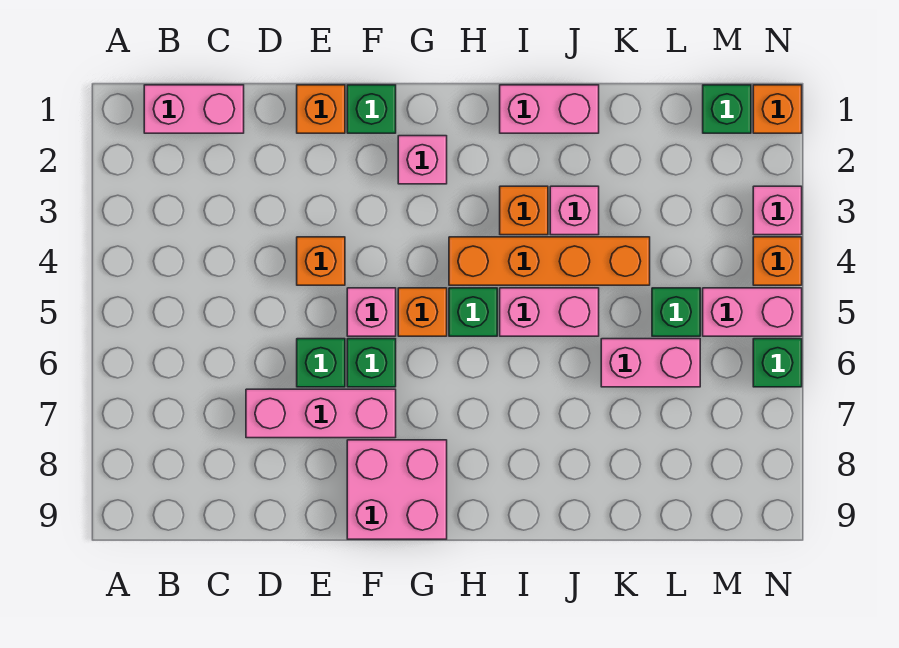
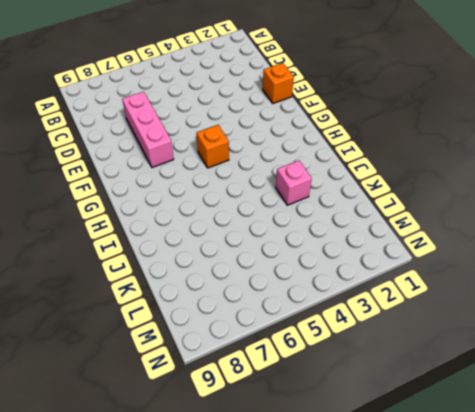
none -> pink brick B1:C1 level 1
none -> orange brick E4 level 1
none -> green brick E6 level 1

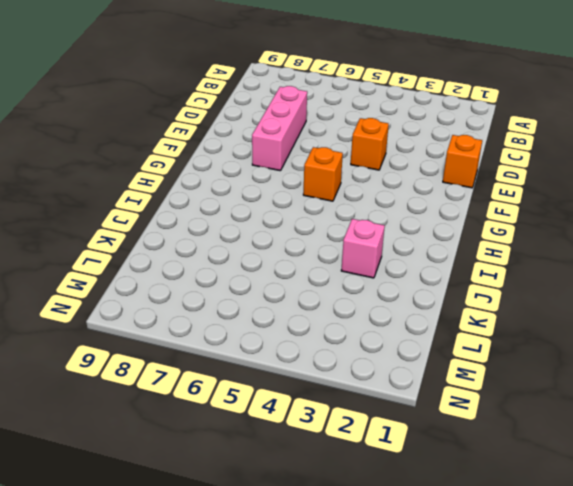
none -> pink brick B1:C1 level 1
none -> green brick E6 level 1
none -> green brick F1 level 1

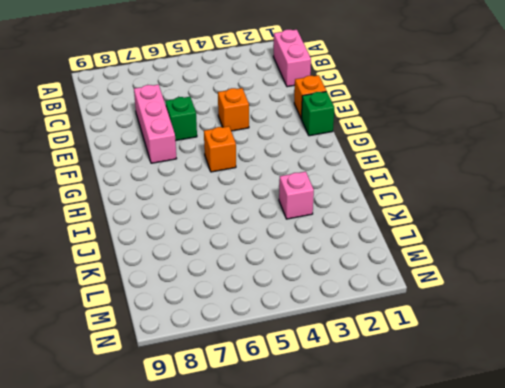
none -> pink brick F5 level 1
none -> green brick F6 level 1
none -> pink brick F8:G9 level 1

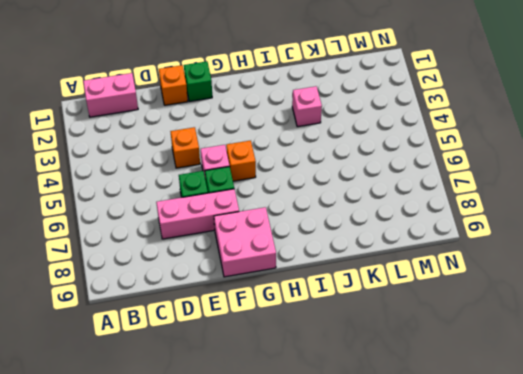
none -> pink brick G2 level 1
none -> orange brick H4:K4 level 1
none -> green brick H5 level 1

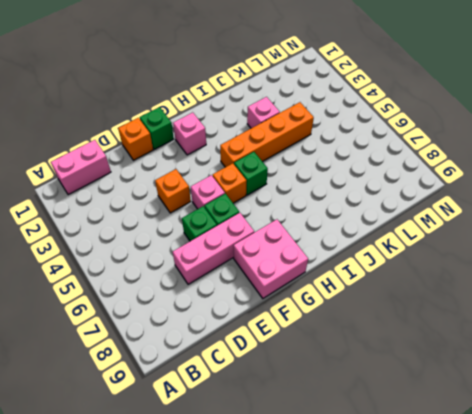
none -> pink brick I1:J1 level 1
none -> orange brick I3 level 1
none -> pink brick I5:J5 level 1

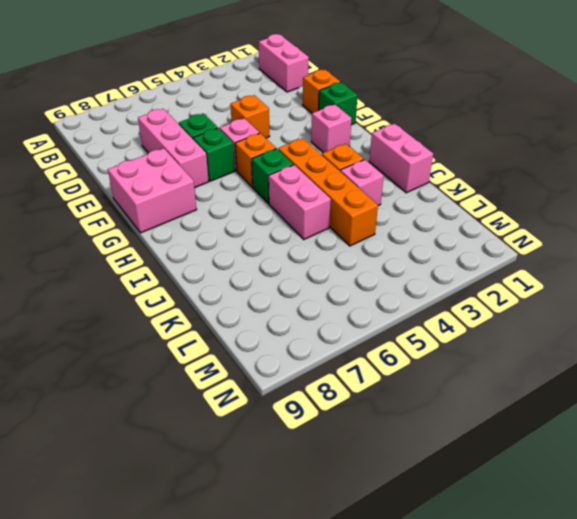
none -> pink brick K6:L6 level 1
none -> green brick L5 level 1
none -> green brick M1 level 1

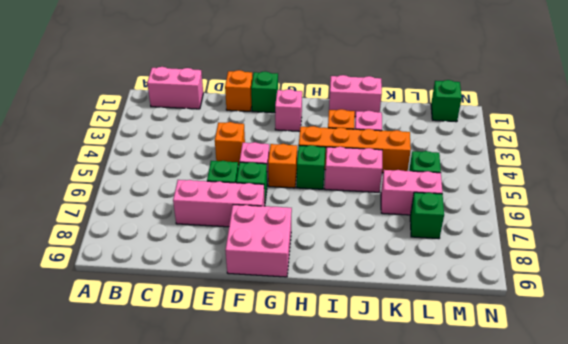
green brick L7 level 1 -> green brick N6 level 1
none -> pink brick M5:N5 level 1
none -> orange brick N1 level 1
none -> pink brick N3 level 1

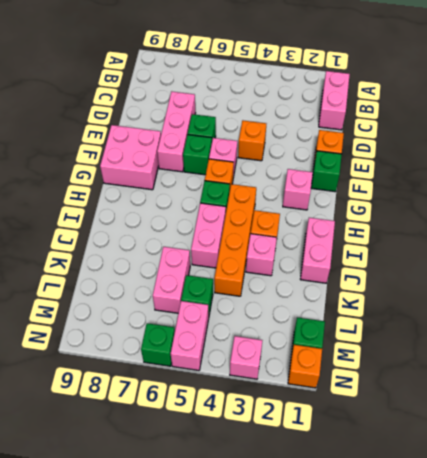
none -> orange brick N4 level 1

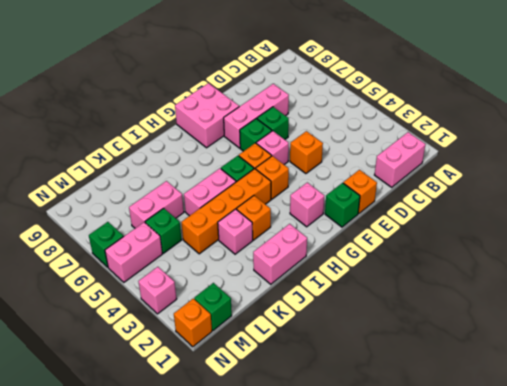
orange brick G4 level 1 -> orange brick N4 level 1

